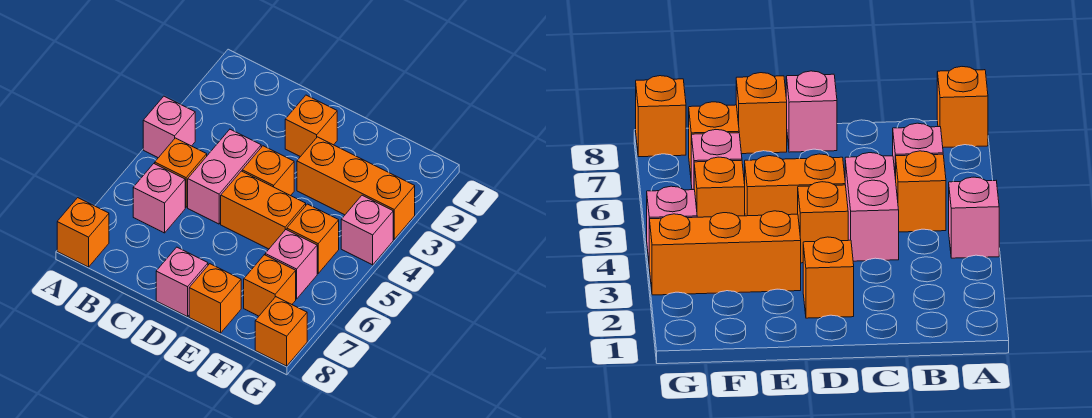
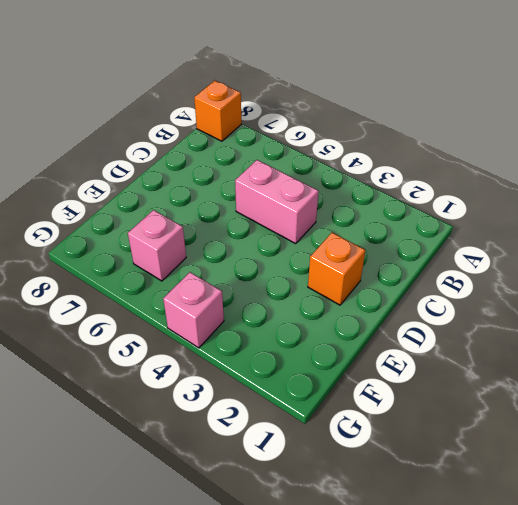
none -> pink brick A4 level 1
none -> orange brick B5 level 1
none -> pink brick B6 level 1

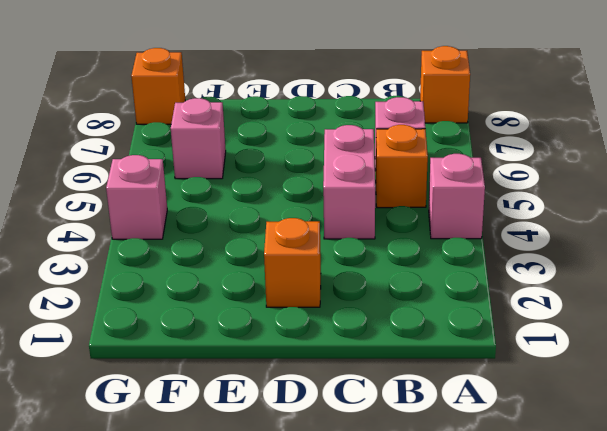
none -> orange brick D4 level 1
none -> orange brick D5:E5 level 1
none -> pink brick D8 level 1

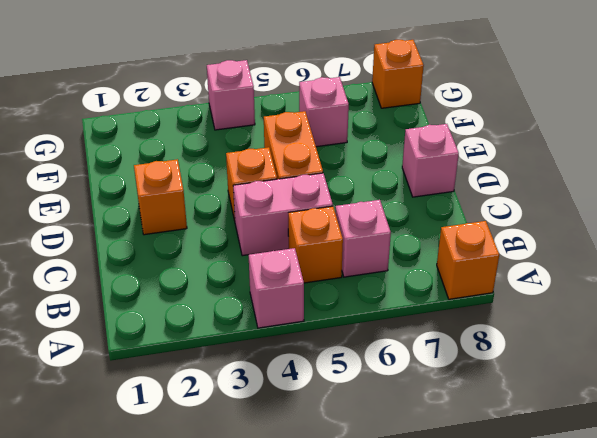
none -> orange brick E3:G3 level 1
none -> orange brick E8 level 1
none -> orange brick F5 level 1

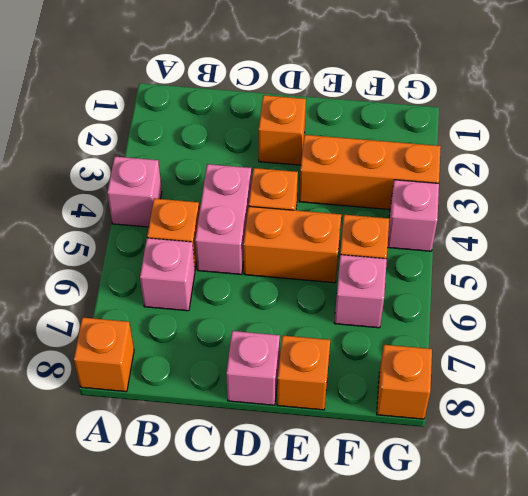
none -> orange brick F7 level 1

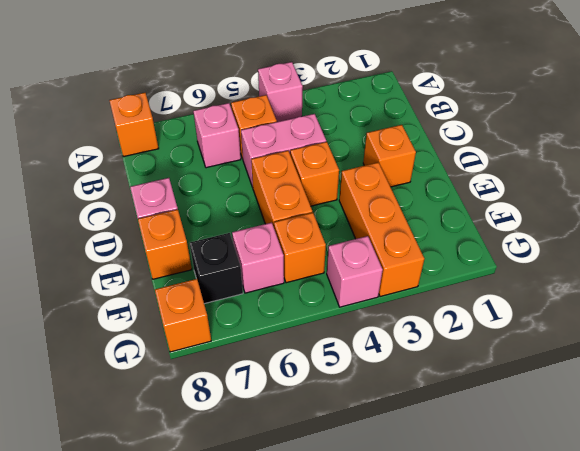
black brick F7 level 1 -> orange brick F7 level 1

